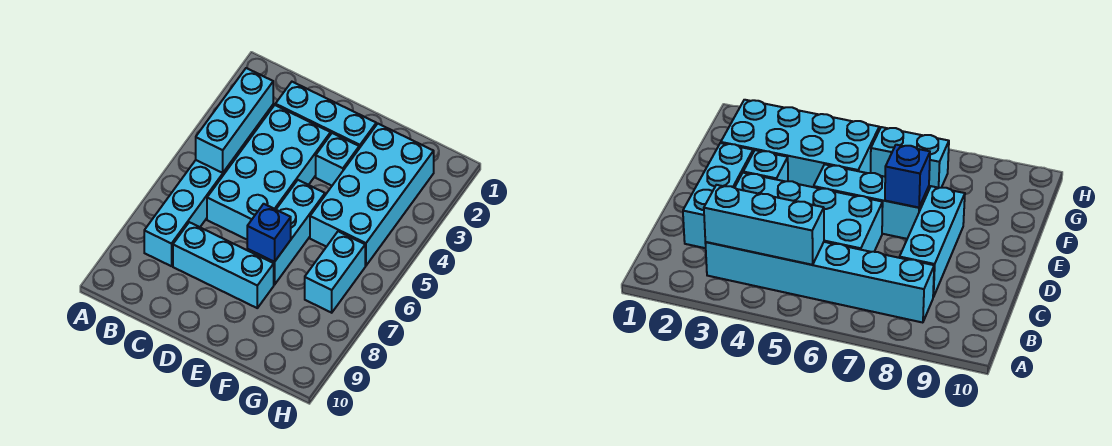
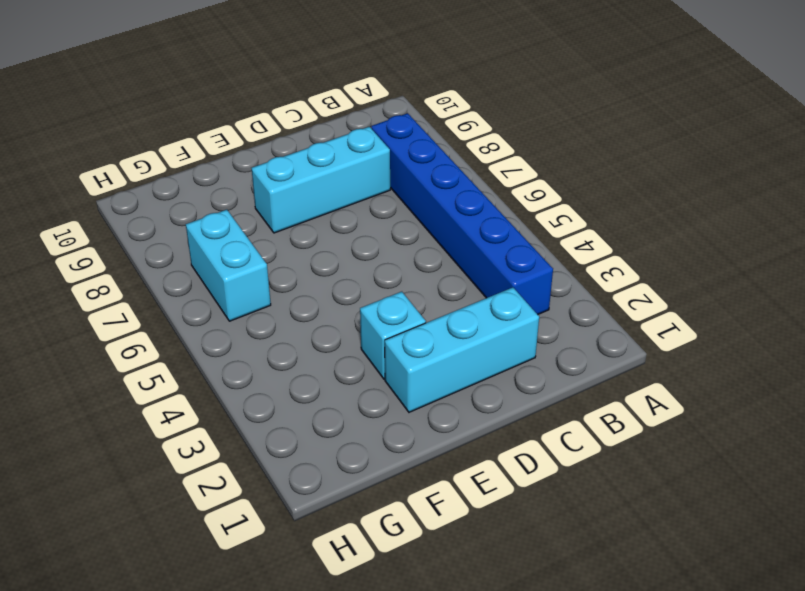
blue brick B3:B8 level 1 -> cyan brick B3:B8 level 1
none -> cyan brick C3:D6 level 1
none -> cyan brick E5:E7 level 1

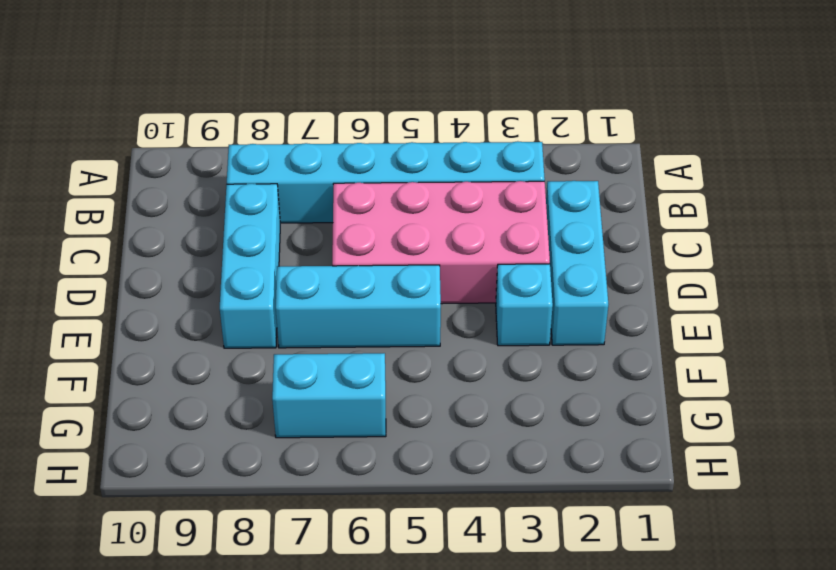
pink brick C3:D6 level 1 -> cyan brick C3:D6 level 1
none -> cyan brick F2:G5 level 1
none -> cyan brick B3:B5 level 2

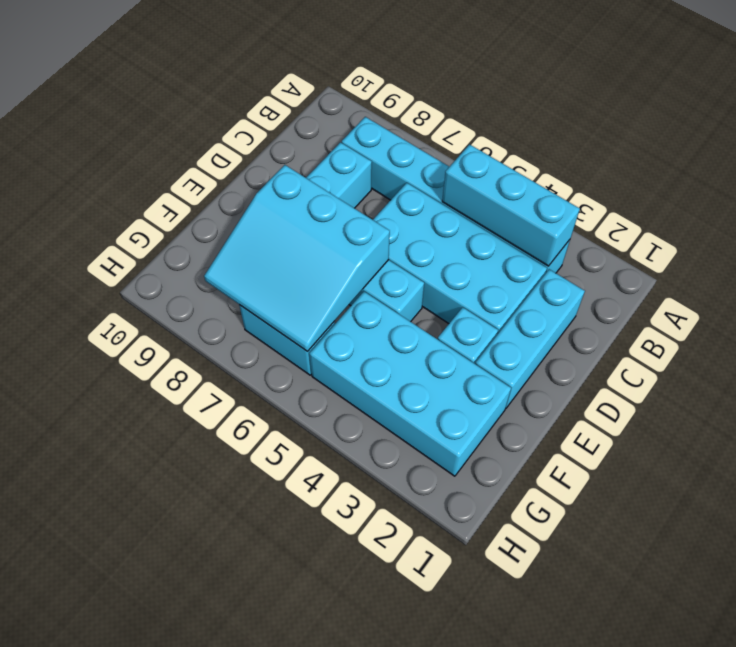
cyan slope E6:G8 level 2 top E -> blue brick E7 level 2

